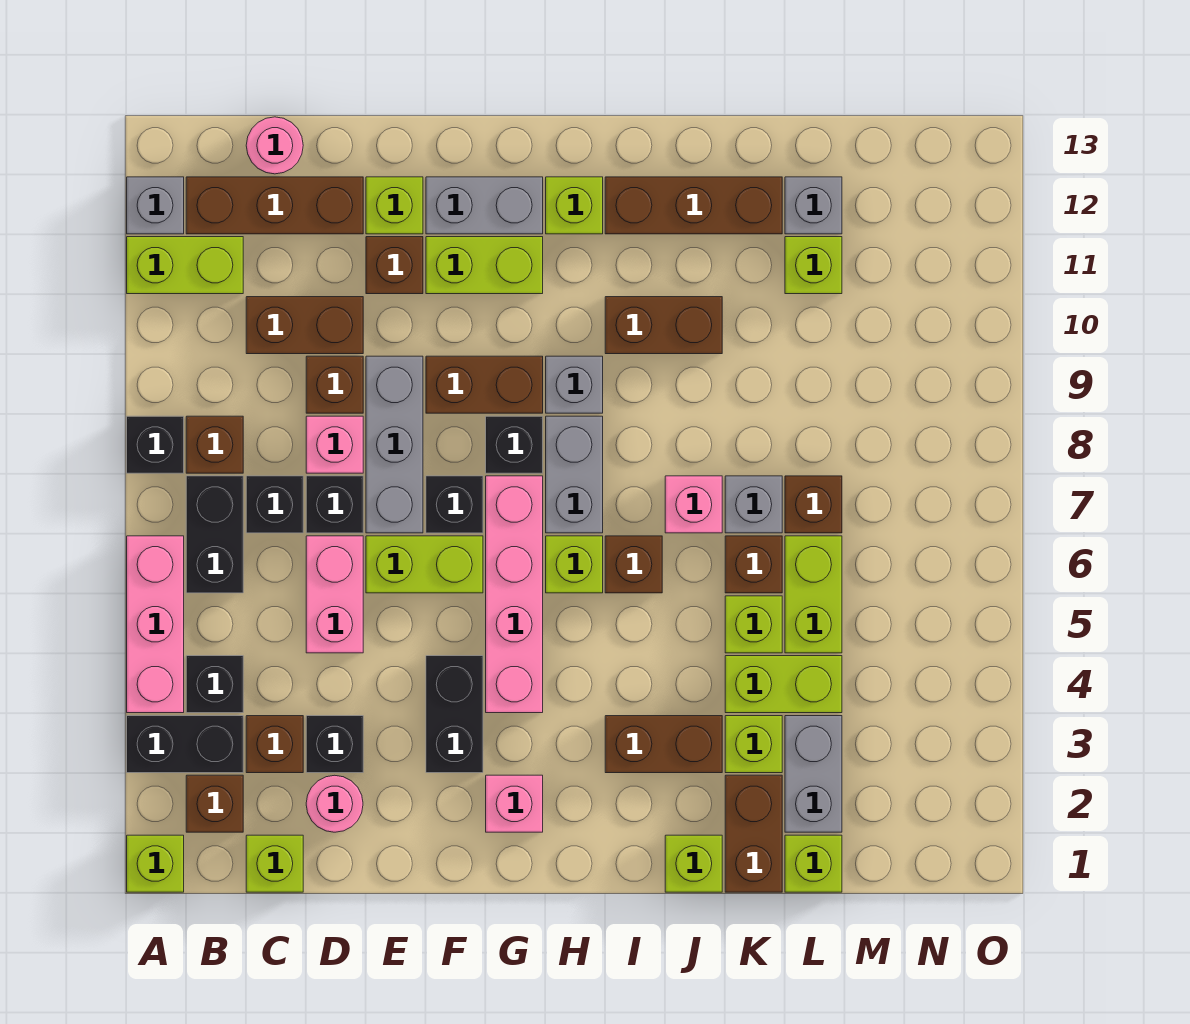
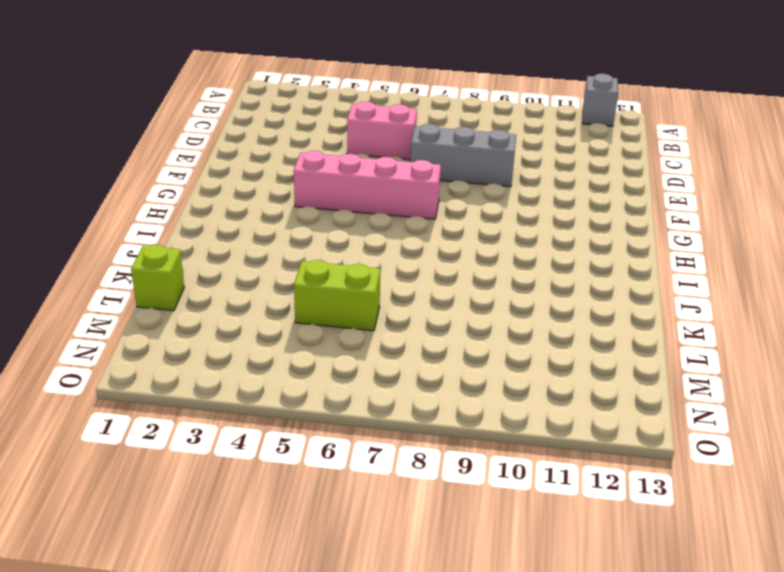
none -> lime brick A1 level 1
none -> black brick A3:B3 level 1
none -> pink brick A4:A6 level 1
none -> black brick A8 level 1

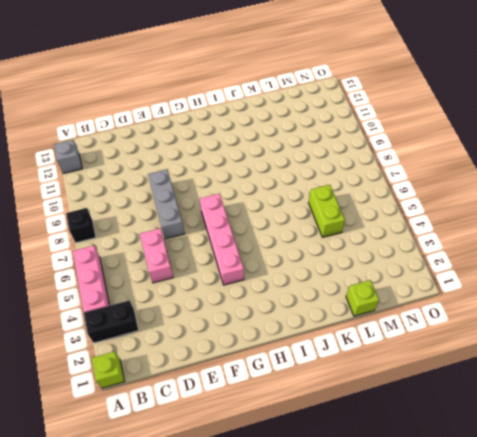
none -> lime brick A11:B11 level 1
none -> brown brick B2 level 1
none -> black brick B4 level 1
none -> black brick B6:B7 level 1

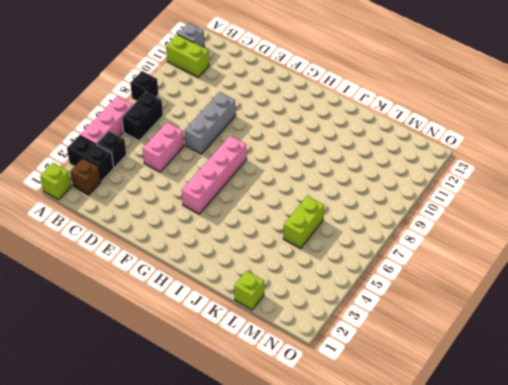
none -> brown brick B8 level 1
none -> brown brick B12:D12 level 1
none -> lime brick C1 level 1
none -> brown brick C3 level 1

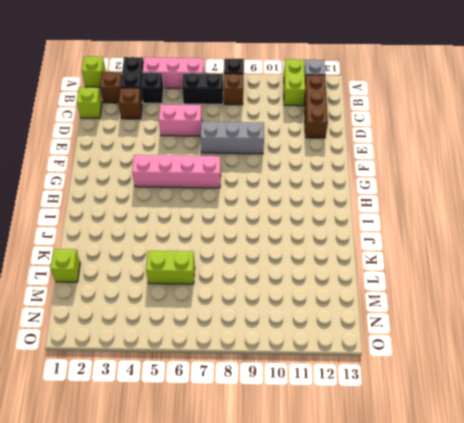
none -> black brick C7 level 1
none -> brown brick C10:D10 level 1
none -> pink round brick C13 level 1
none -> pink round brick D2 level 1

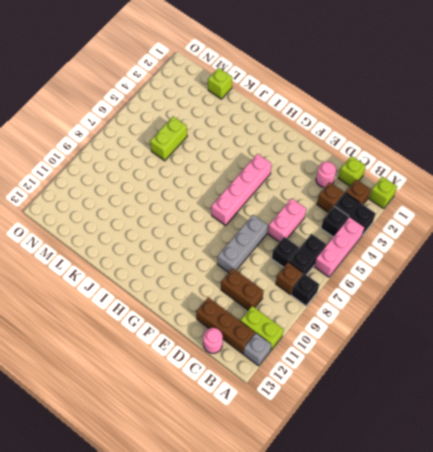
none -> black brick D3 level 1
none -> black brick D7 level 1
none -> pink brick D8 level 1
none -> brown brick D9 level 1

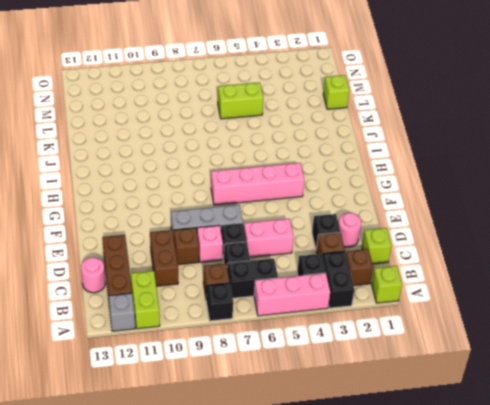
none -> lime brick E6:F6 level 1
none -> brown brick E11 level 1
none -> lime brick E12 level 1
none -> black brick F3:F4 level 1

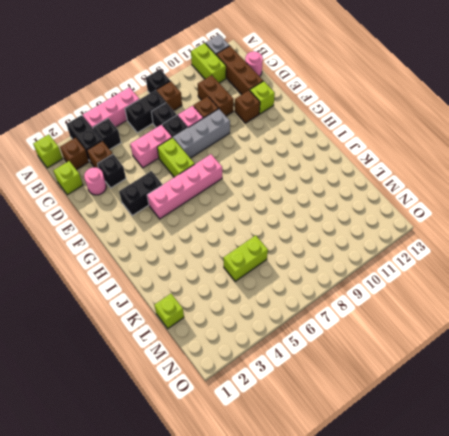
none -> black brick F7 level 1
none -> brown brick F9:G9 level 1
none -> lime brick F11:G11 level 1
none -> grey brick F12:G12 level 1

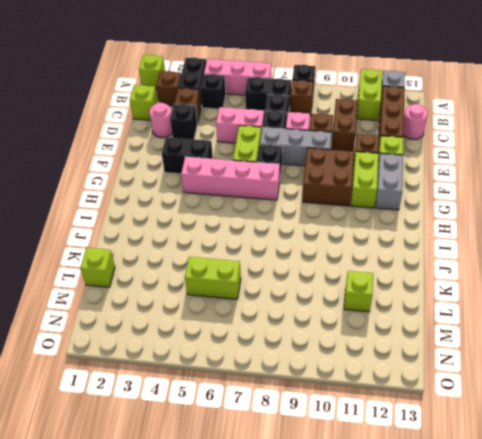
brown brick F9:G10 level 1 -> brown brick F9:G9 level 1
none -> pink brick G2 level 1
none -> black brick G8 level 1
none -> lime brick H6 level 1
none -> grey brick H7:H8 level 1

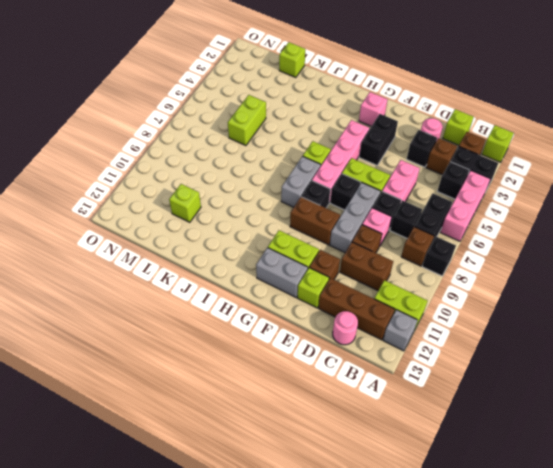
none -> grey brick H9 level 1
none -> lime brick H12 level 1
none -> brown brick I3:J3 level 1
none -> brown brick I6 level 1

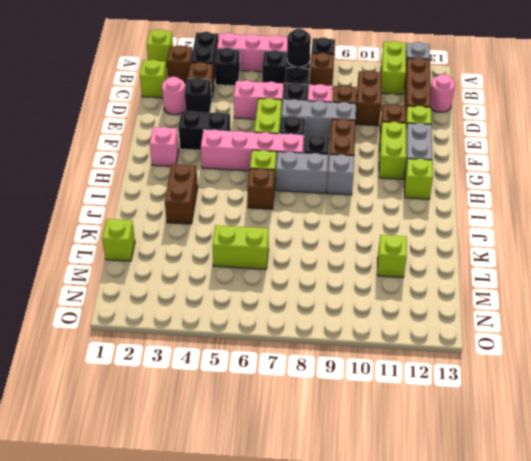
black round brick B7 level 2 -> none
none -> brown brick I10:J10 level 1
none -> brown brick I12:K12 level 1
none -> lime brick J1 level 1
none -> pink brick J7 level 1

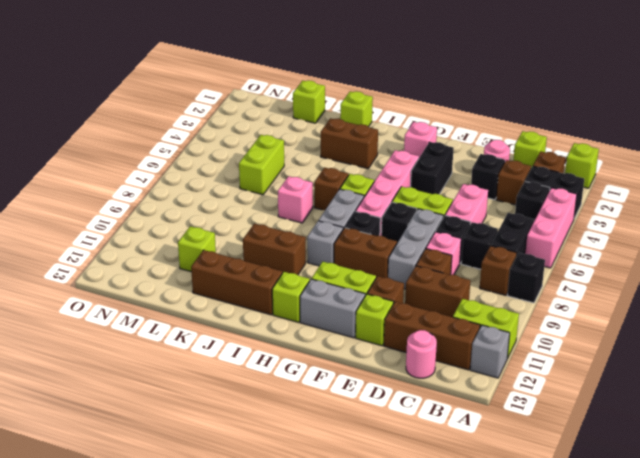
none -> brown brick K1:K2 level 1
none -> lime brick K3 level 1
none -> lime brick K4:L4 level 1
none -> lime brick K5 level 1

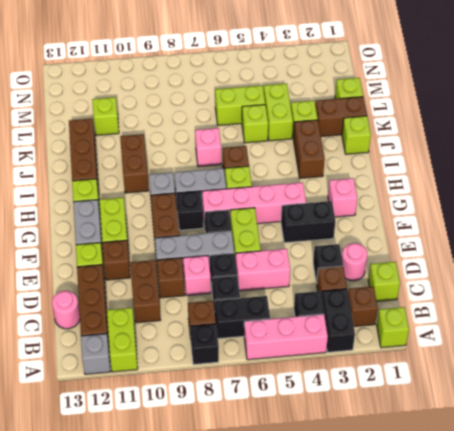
none -> brown brick K6 level 1
none -> grey brick K7 level 1
none -> grey brick L2:L3 level 1
none -> brown brick L7 level 1

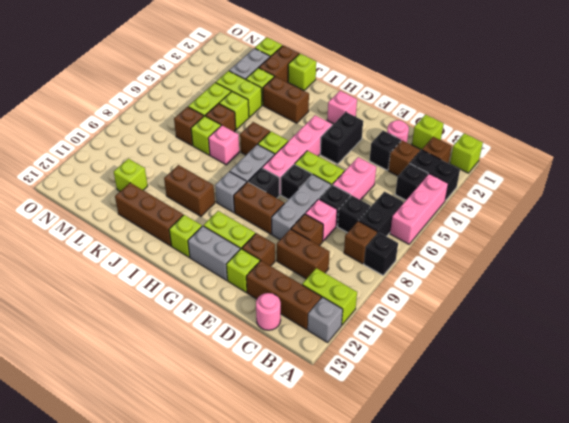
lime brick K7 level 1 -> grey brick K7 level 1
none -> grey brick L12 level 1

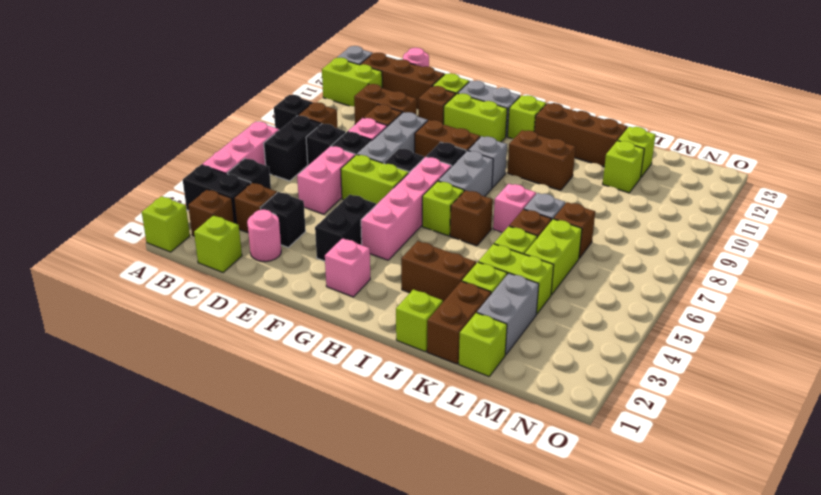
lime brick L12 level 1 -> grey brick L12 level 1

